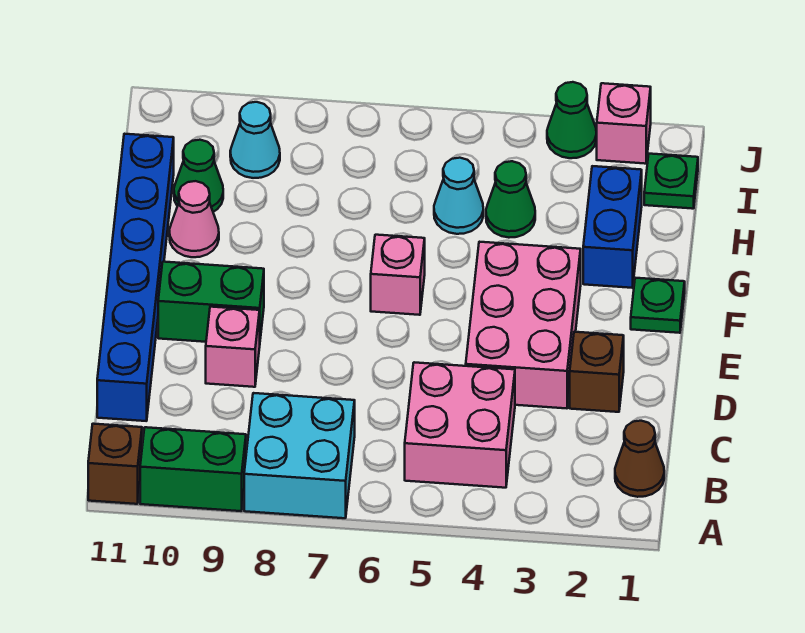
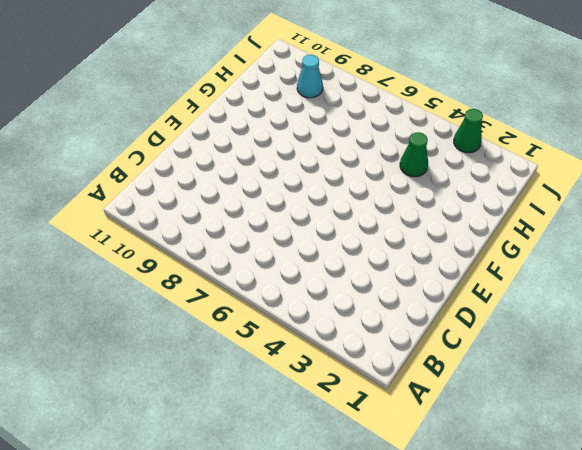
none -> cyan brick A7:B8 level 1
none -> green brick A9:A10 level 1
none -> brown brick A11 level 1

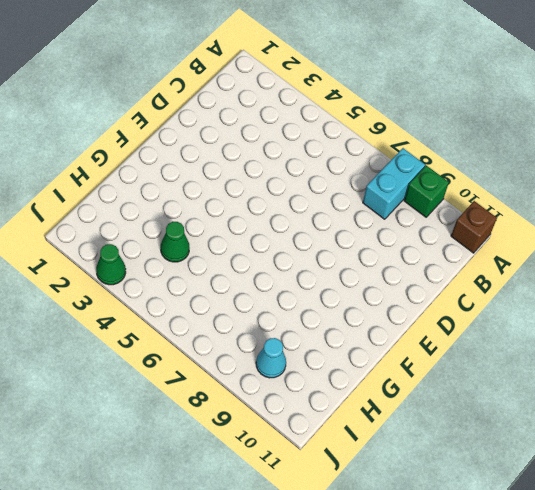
cyan brick A8:B8 level 1 -> cyan brick A7:B8 level 1
green brick A9 level 1 -> green brick A9:A10 level 1
none -> brown cone B1 level 1
none -> pink brick B4:C5 level 1
none -> blue brick C11:H11 level 1

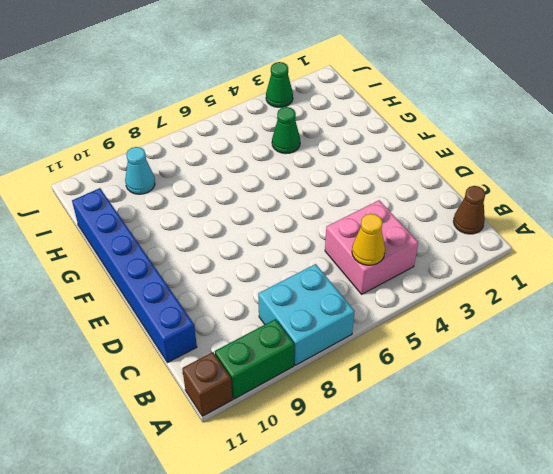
yellow cone B5 level 2 -> none
none -> brown brick D2 level 1
none -> pink brick D3:F4 level 1
none -> pink brick D9 level 1

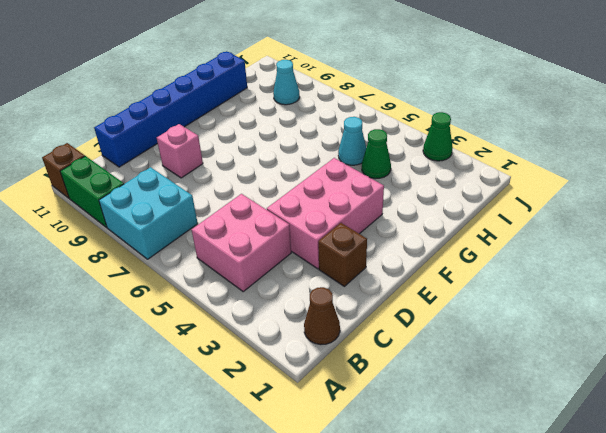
none -> green brick E9:E10 level 1
none -> green plate F1 level 1
none -> pink brick F6 level 1

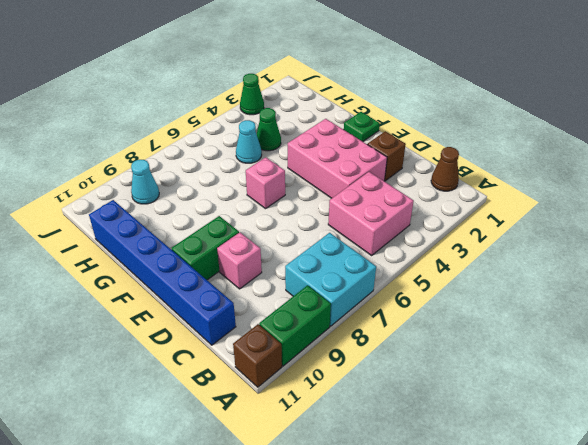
none -> blue brick G2:H2 level 1
none -> pink cone G10 level 1
none -> green cone H10 level 1

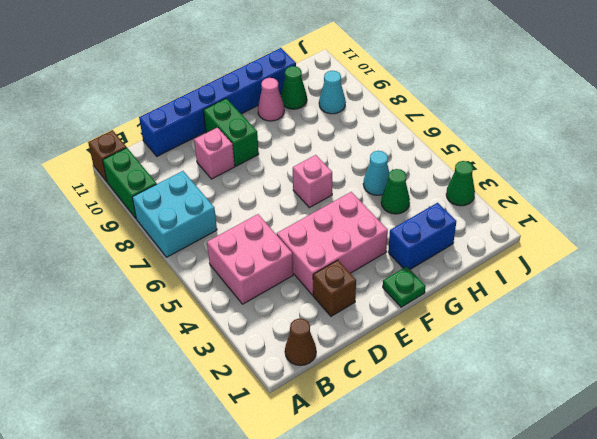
none -> green plate I1 level 1
none -> pink brick J2 level 1

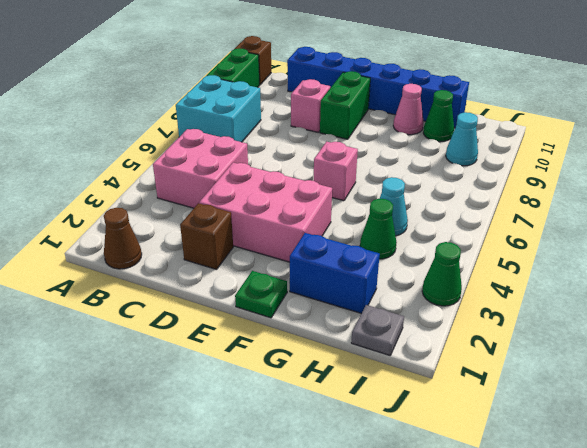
grey plate I1 level 1 -> green plate I1 level 1
none -> pink brick J2 level 1

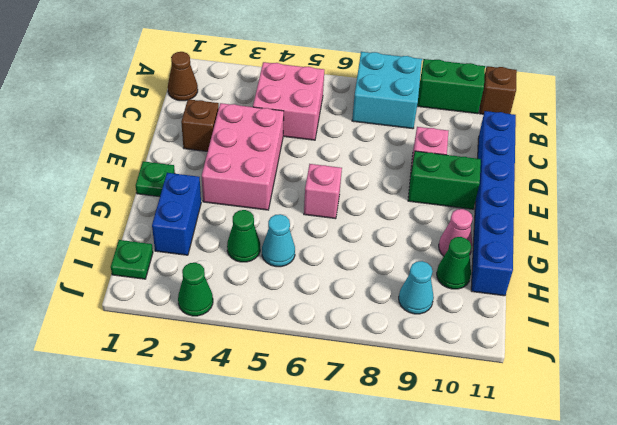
none -> pink brick J2 level 1

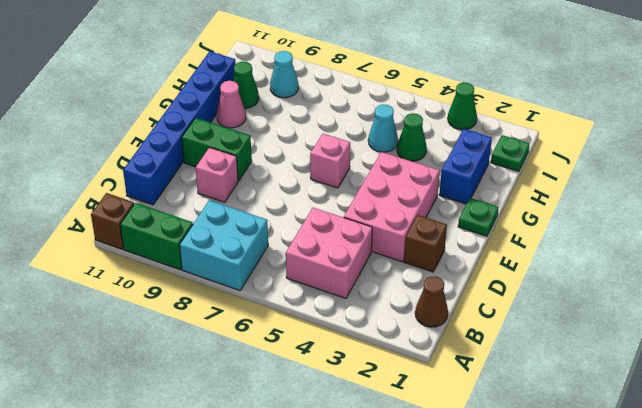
none -> pink brick J2 level 1

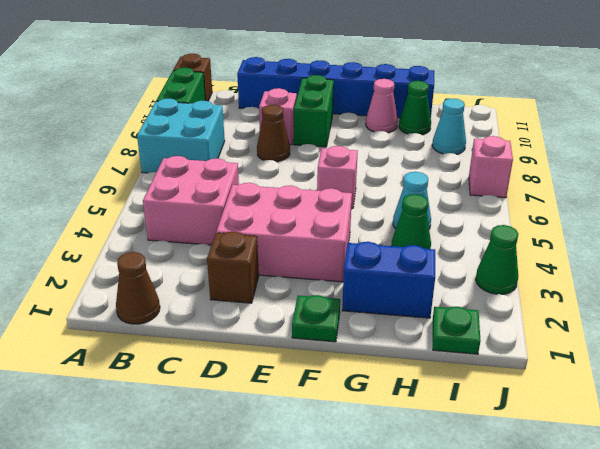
brown cone D8 level 1 -> none
pink brick J7 level 1 -> pink brick J2 level 1

